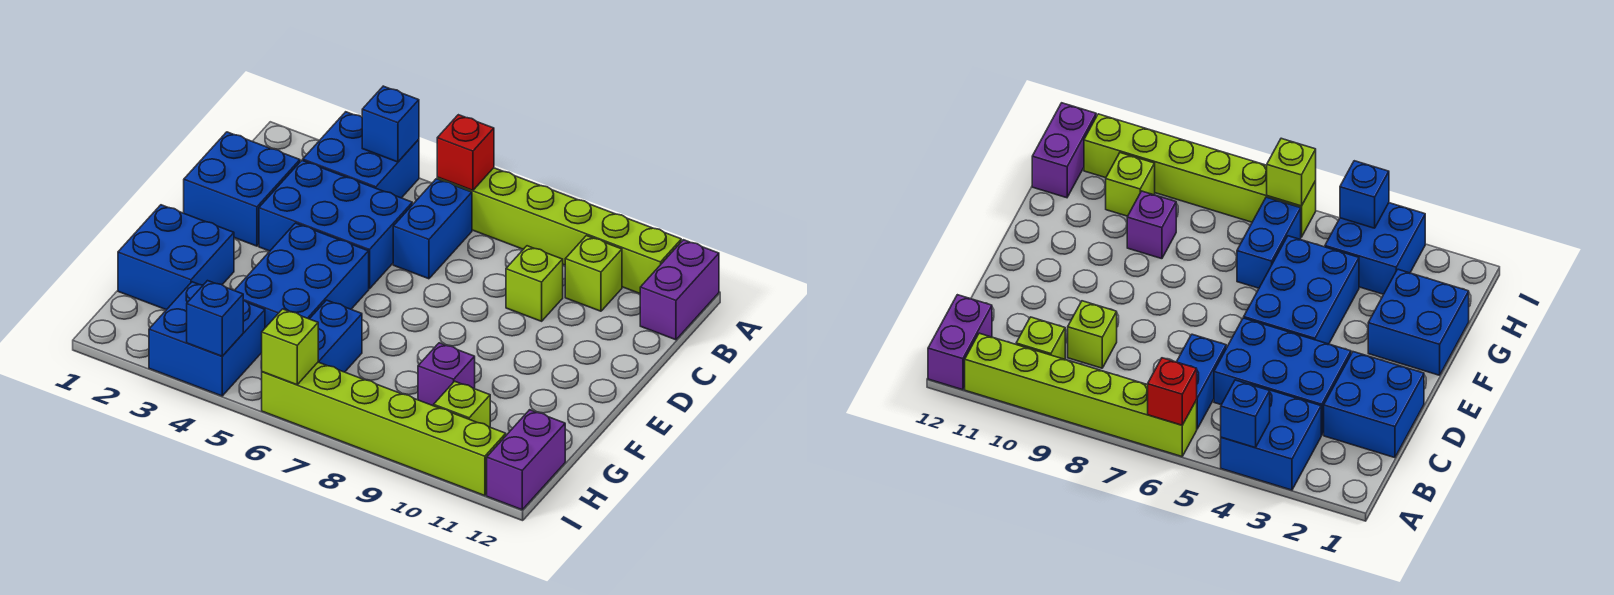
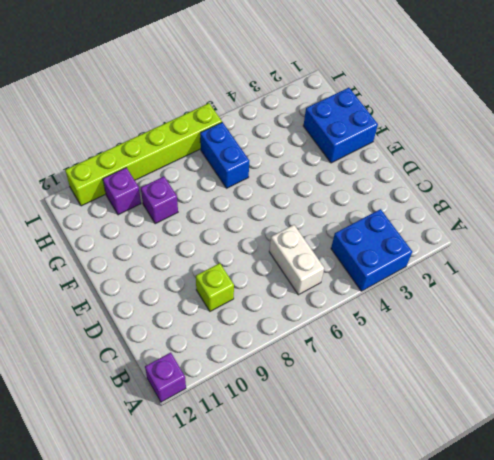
purple brick A12 level 1 -> purple brick A12:B12 level 1
white brick B6:C6 level 1 -> blue brick B6:C6 level 1
purple brick H10 level 1 -> lime brick H10 level 1
none -> lime brick A6:A11 level 1
none -> lime brick B10 level 1
none -> blue brick C1:D2 level 1

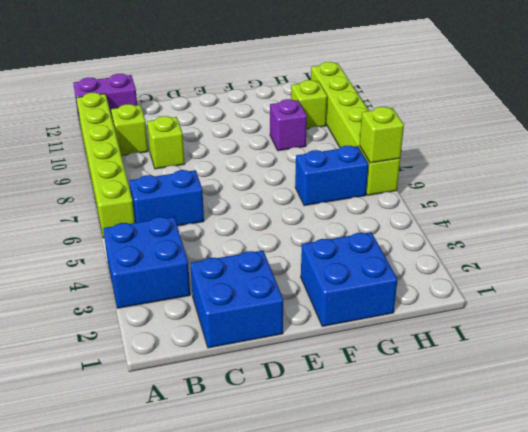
none -> blue brick C3:D5 level 1
none -> blue brick E4:G5 level 1
none -> blue brick H3:I4 level 1

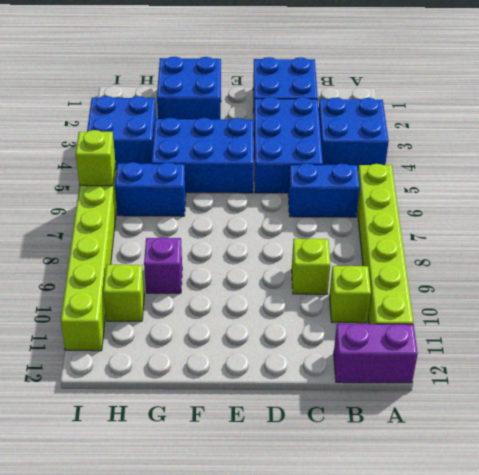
none -> purple brick H12:I12 level 1
none -> blue brick A4 level 2
none -> red brick A6 level 2

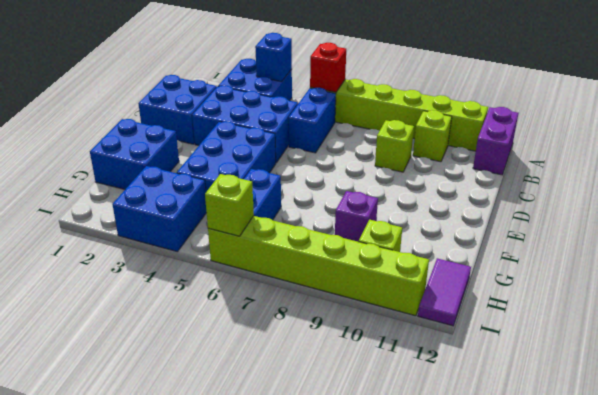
purple tile H12:I12 level 1 -> purple brick H12:I12 level 1
none -> blue brick I4 level 2

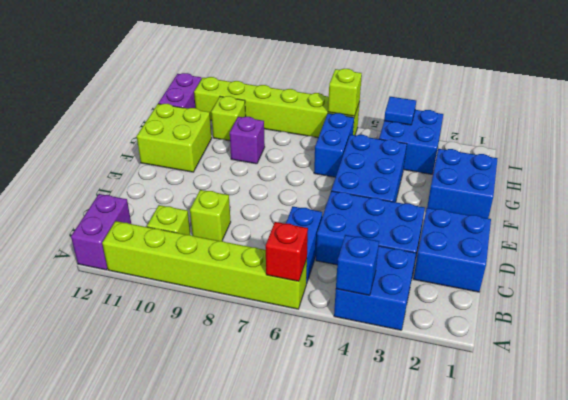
lime brick F11:G12 level 1 -> none
blue tile I4 level 2 -> blue brick I4 level 2

